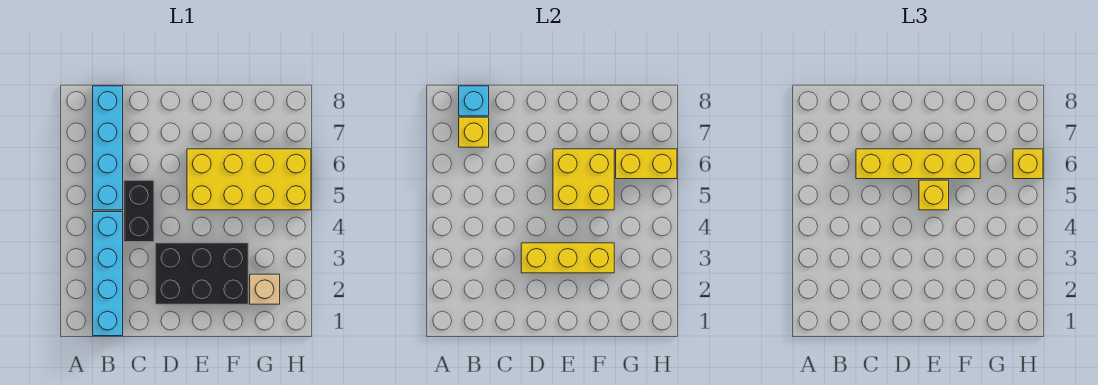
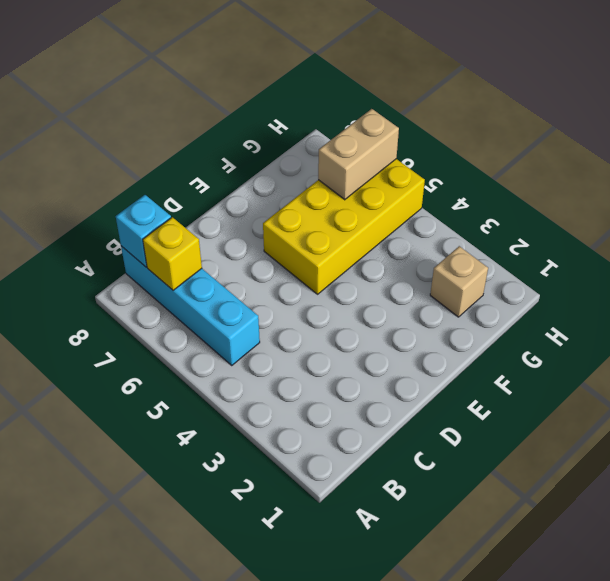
tan brick G6:H6 level 2 -> yellow brick G6:H6 level 2
none -> cyan brick B1:B4 level 1
none -> black brick C4:C5 level 1
none -> black brick D2:F3 level 1

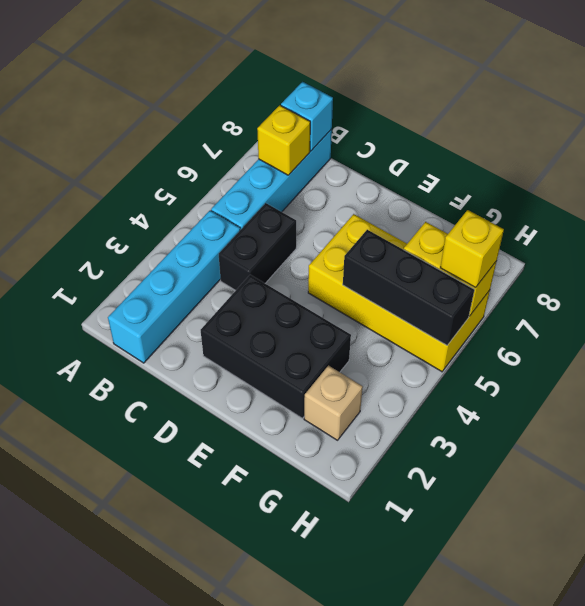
black brick F5:H5 level 2 -> yellow brick E5:F6 level 2
none -> yellow brick D3:F3 level 2
none -> yellow brick C6:F6 level 3
none -> yellow brick E5 level 3

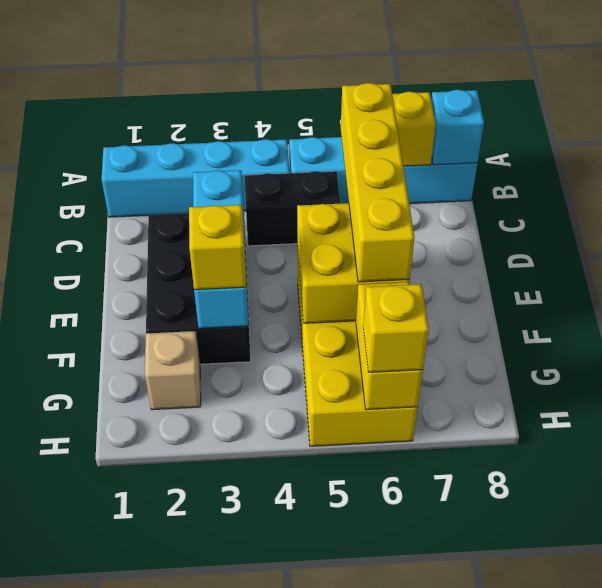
cyan brick D3:F3 level 2 -> yellow brick D3:F3 level 2
yellow brick F3 level 3 -> yellow brick E5 level 3

